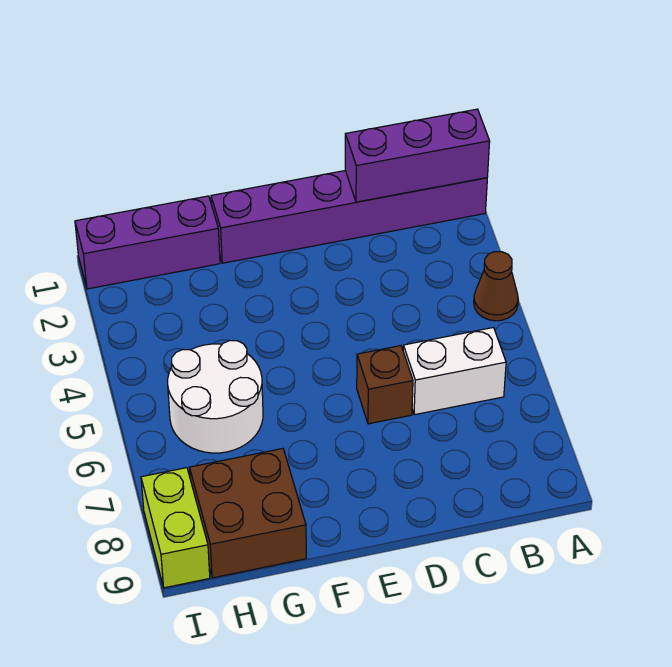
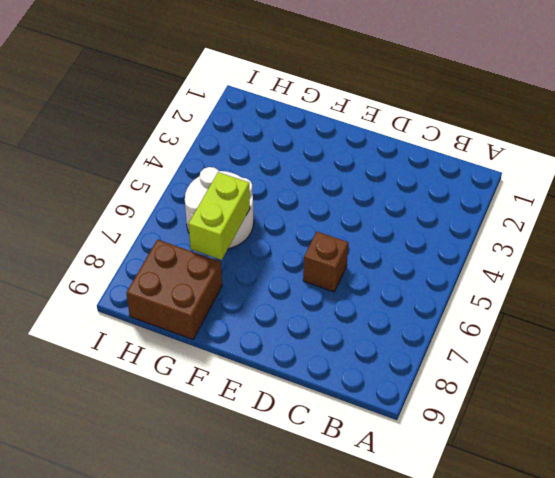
lime brick G6:G7 level 2 -> lime brick I8:I9 level 1
none -> purple brick A1:F1 level 1
none -> brown cone A4 level 1

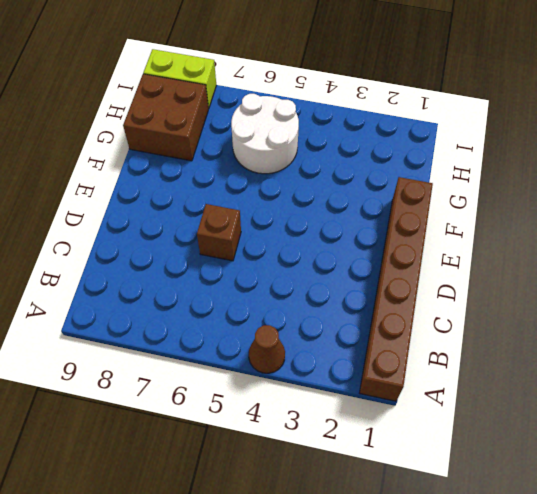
brown brick A1:F1 level 1 -> purple brick A1:F1 level 1
none -> white brick B6:C6 level 1
none -> purple brick G1:I1 level 1

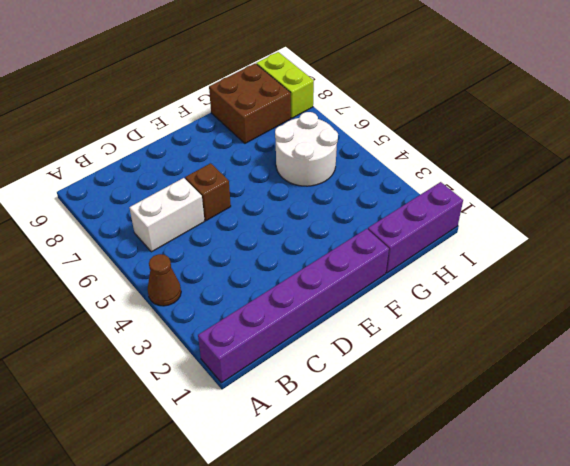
none -> purple brick A1:C1 level 2

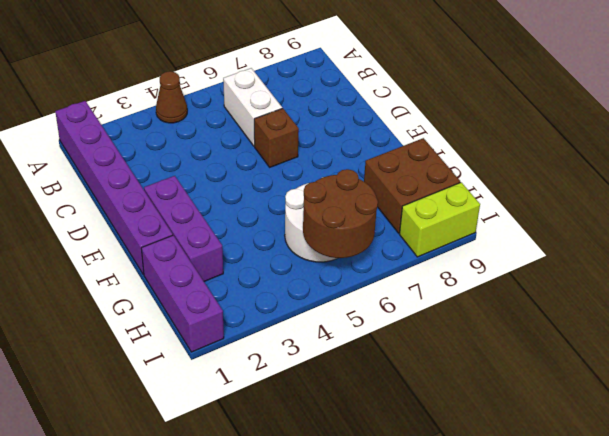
purple brick E2:G2 level 1 -> purple brick A1:C1 level 2
brown round brick H5:I6 level 2 -> none

